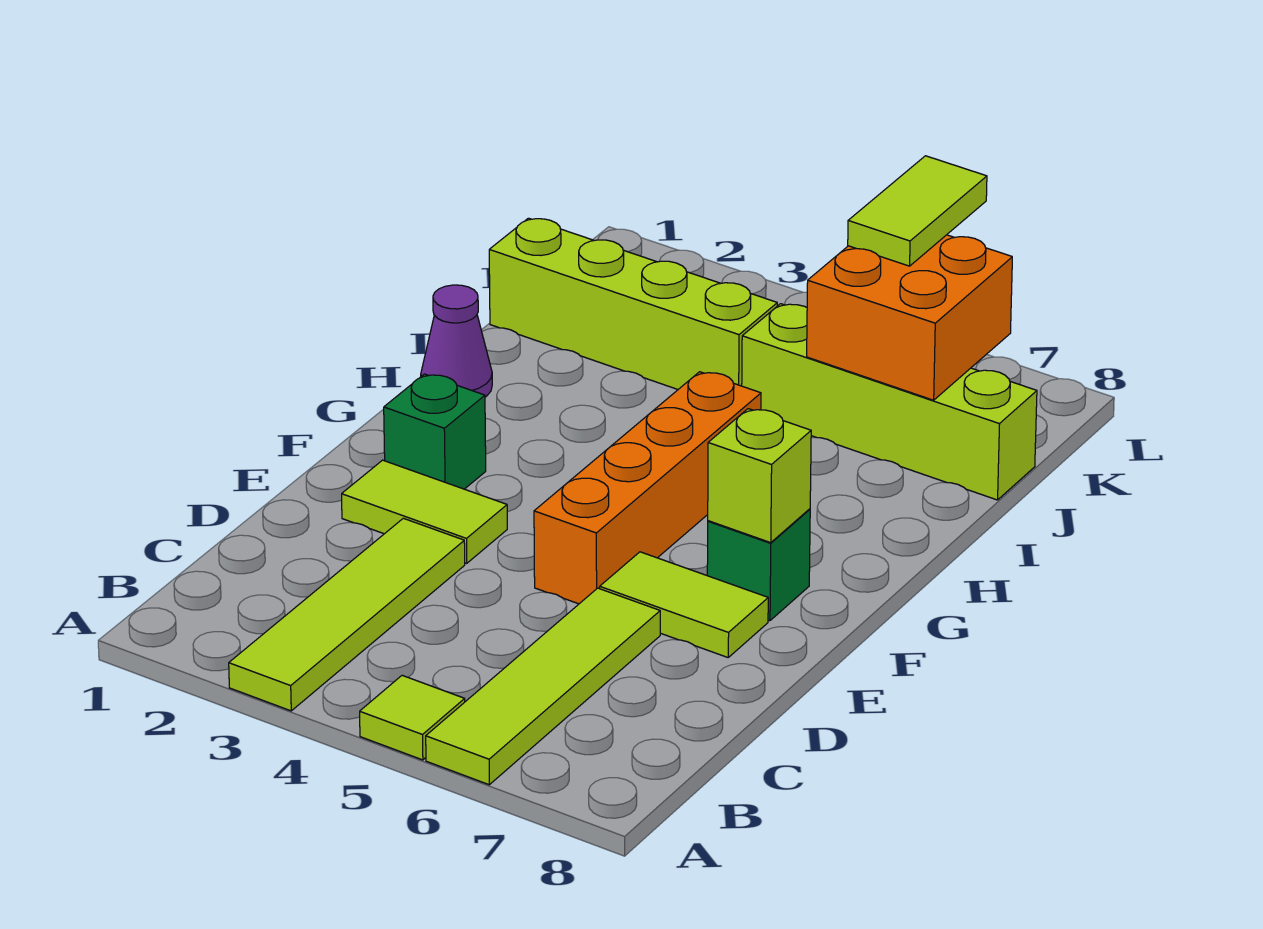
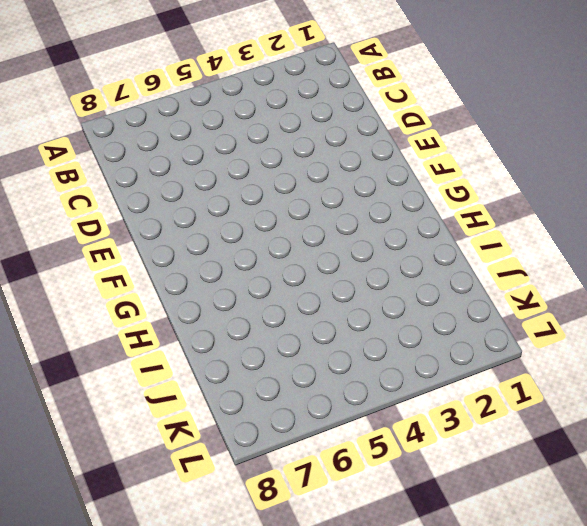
none -> lime tile A3:D3 level 1
none -> lime tile A5 level 1
none -> lime tile A6:D6 level 1

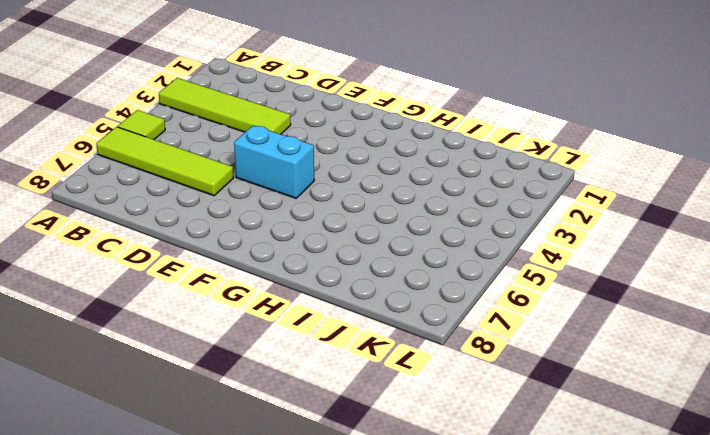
cyan brick E5:F5 level 1 -> orange brick E5:H5 level 1
none -> lime tile E2:E3 level 1
none -> lime tile E6:E7 level 1
none -> green brick F2 level 1

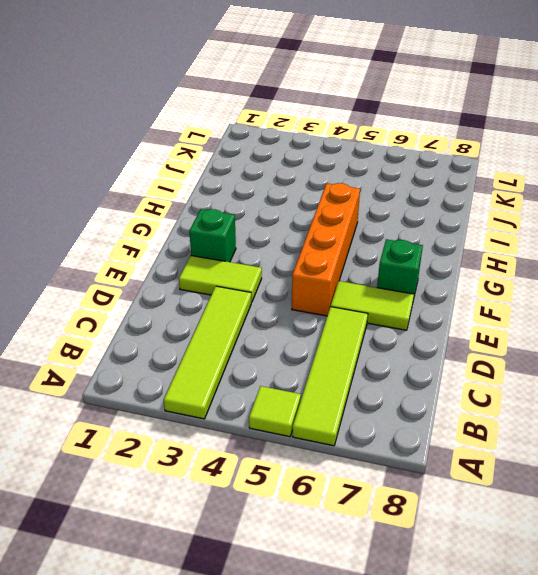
none -> purple cone H1 level 1
none -> lime brick J1:J4 level 1
none -> lime brick J5:J8 level 1

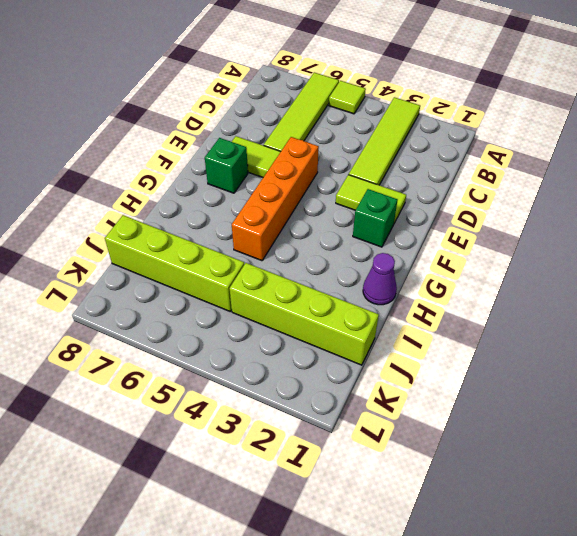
none -> lime brick F7 level 2
none -> orange brick J6:K7 level 2
none -> lime tile K6:L6 level 3

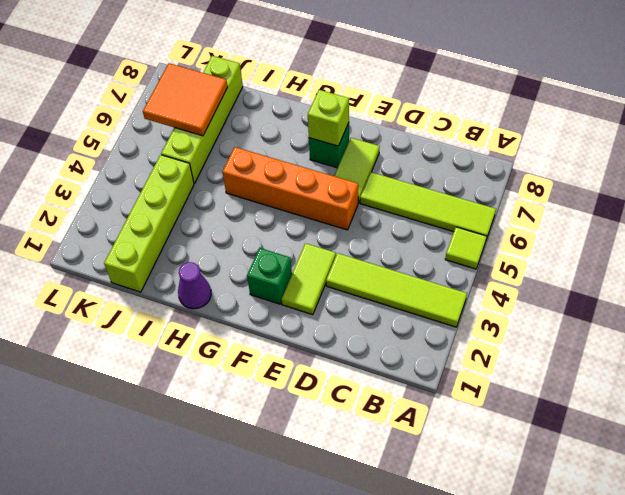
orange tile J6:K7 level 2 -> orange brick J6:K7 level 2
none -> lime tile K6:L6 level 3

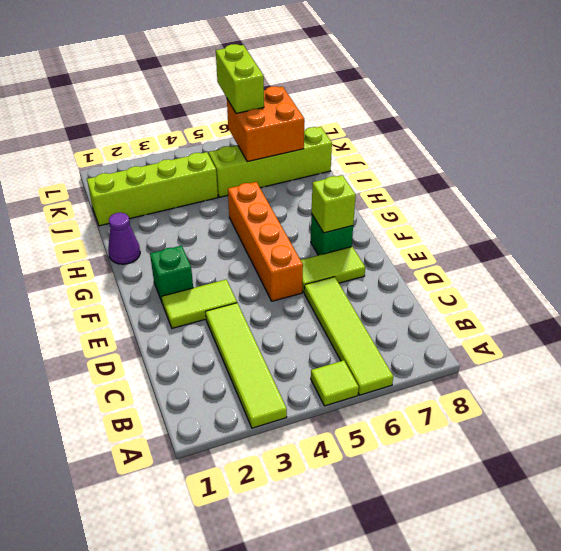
lime brick K6:L6 level 3 -> lime tile K6:L6 level 3

